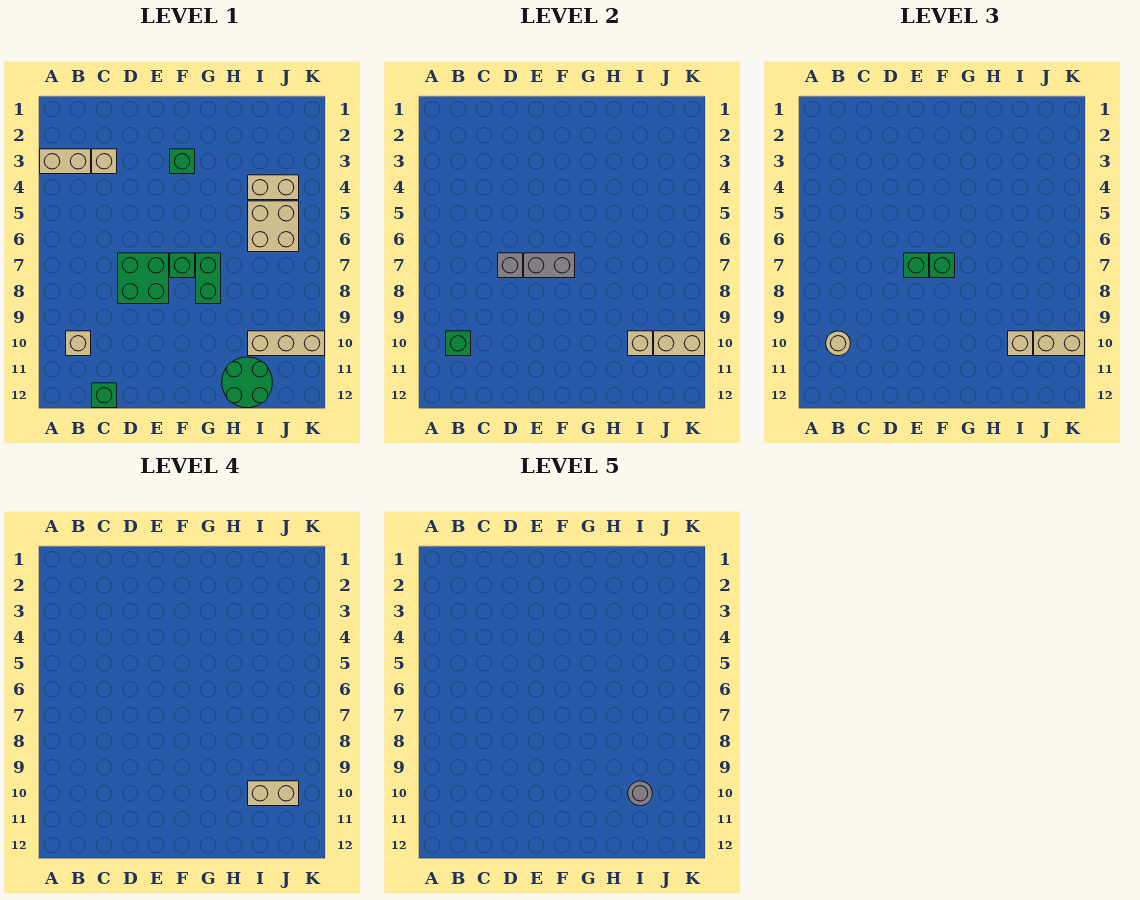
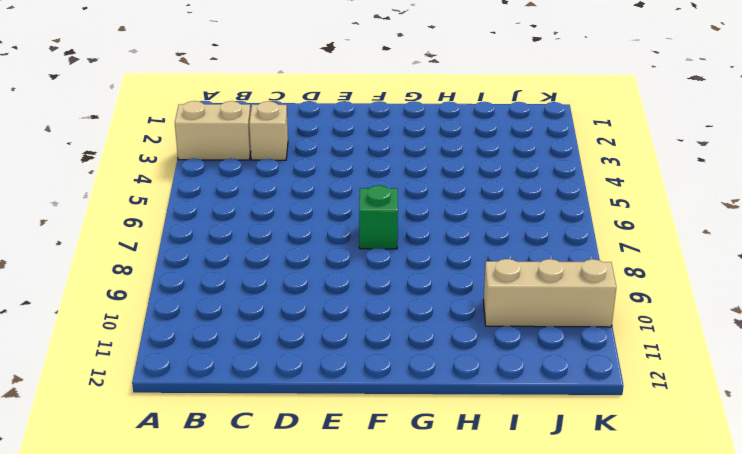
none -> tan brick B10 level 1
none -> green brick C12 level 1
none -> green brick D7:E8 level 1

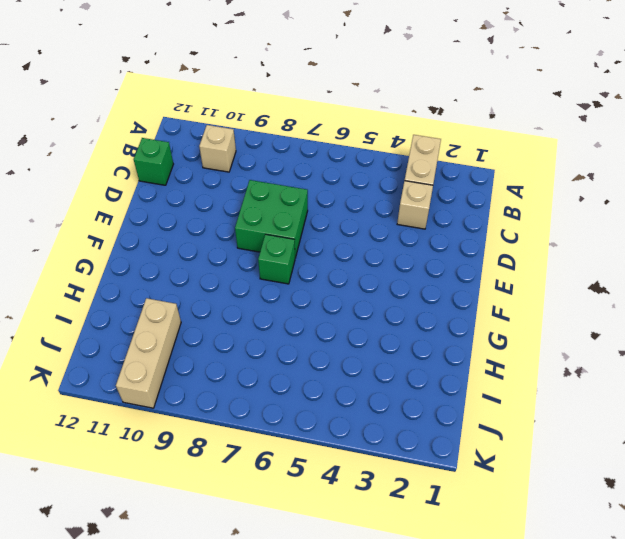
none -> green brick F3 level 1
none -> green brick G7:G8 level 1
none -> green round brick H11:I12 level 1

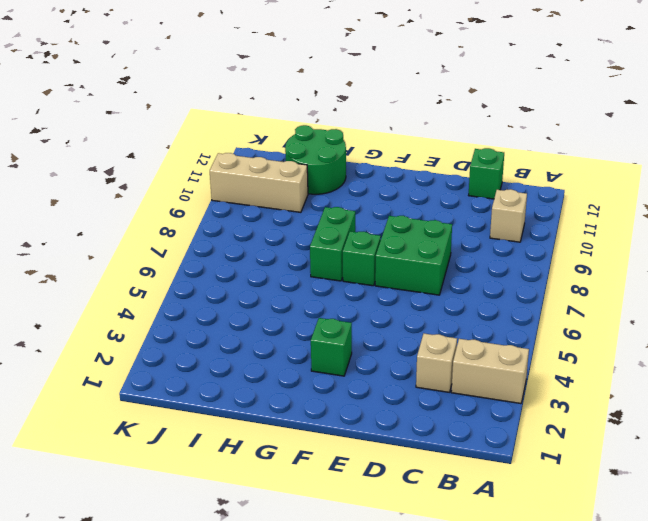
none -> tan brick I4:J4 level 1
none -> tan brick I5:J6 level 1
none -> green brick B10 level 2

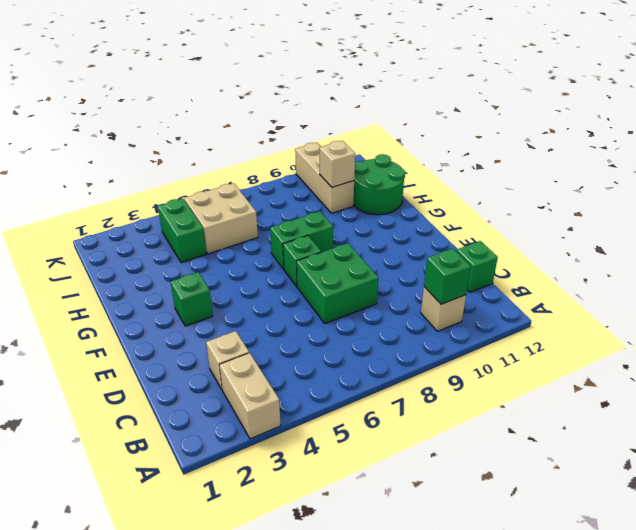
green brick I4:J4 level 1 -> tan brick I4:J4 level 1
none -> grey brick D7 level 2
none -> grey brick E7:F7 level 2
none -> tan brick J10:K10 level 2

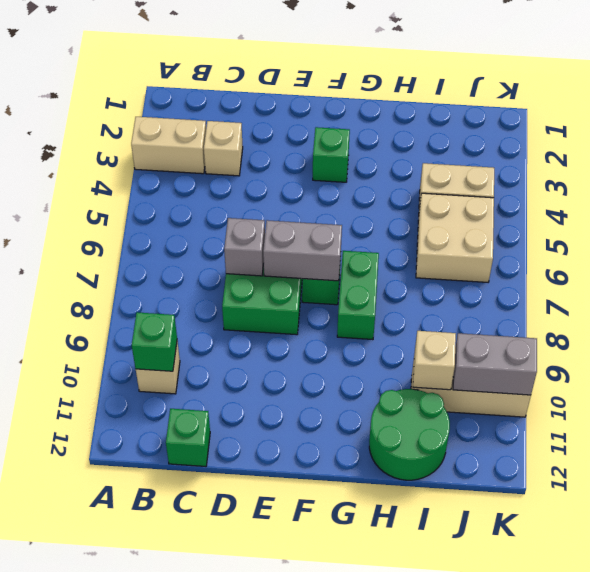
grey brick J10:K10 level 2 -> tan brick J10:K10 level 2
none -> tan round brick B10 level 3
none -> green brick E7 level 3
none -> green brick F7 level 3

